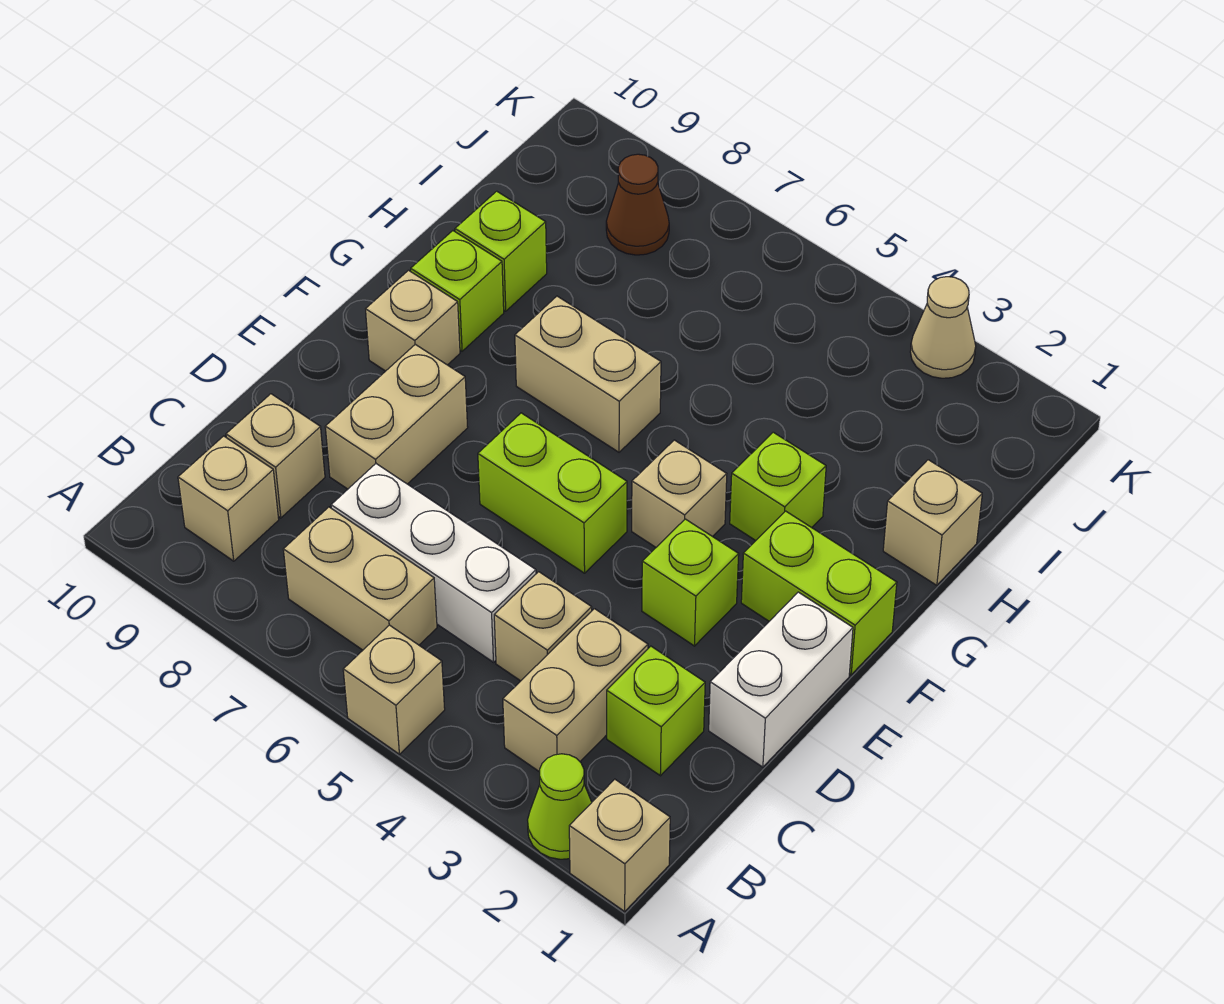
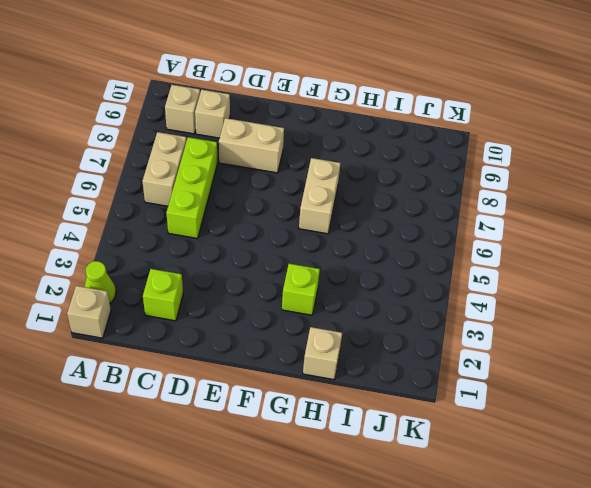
lime brick C5:C7 level 1 -> white brick C5:C7 level 1
none -> tan brick A5 level 1
none -> tan brick B3:C3 level 1
none -> tan brick C4 level 1

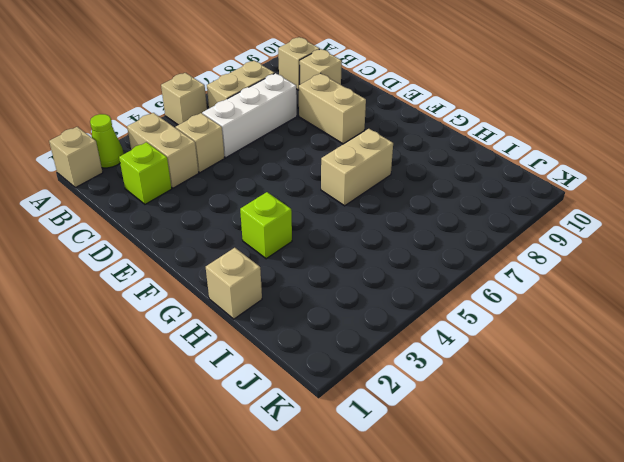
none -> white brick D1:E1 level 1
none -> lime brick E3 level 1
none -> lime brick E5:E6 level 1

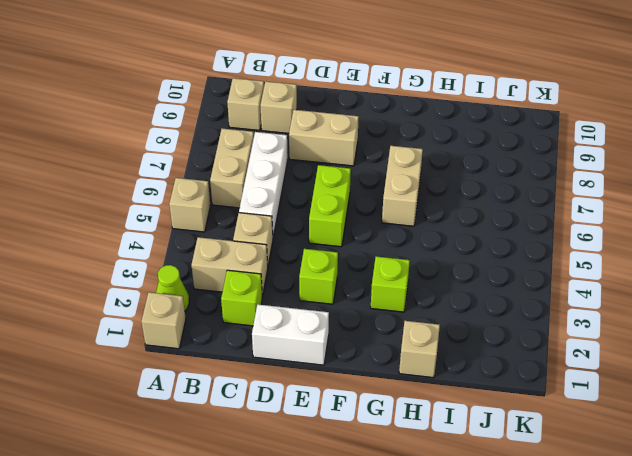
none -> lime brick F1:F2 level 1
none -> tan brick F4 level 1
none -> tan brick F9 level 1

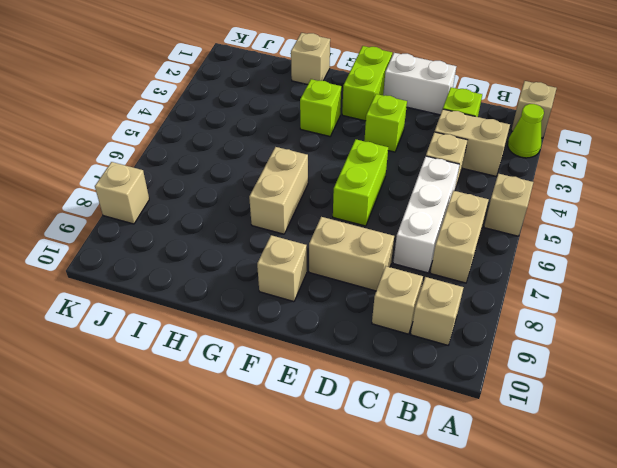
tan brick K8 level 1 -> tan brick F4 level 1
none -> lime brick G9 level 1
none -> lime brick H9 level 1
none -> brown cone J8 level 1

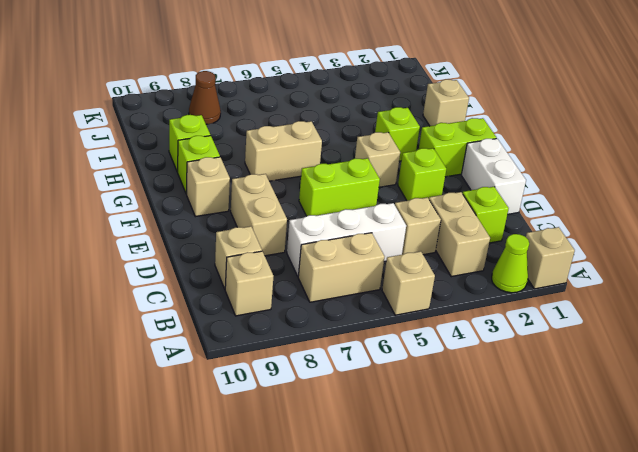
none -> tan cone K3 level 1

